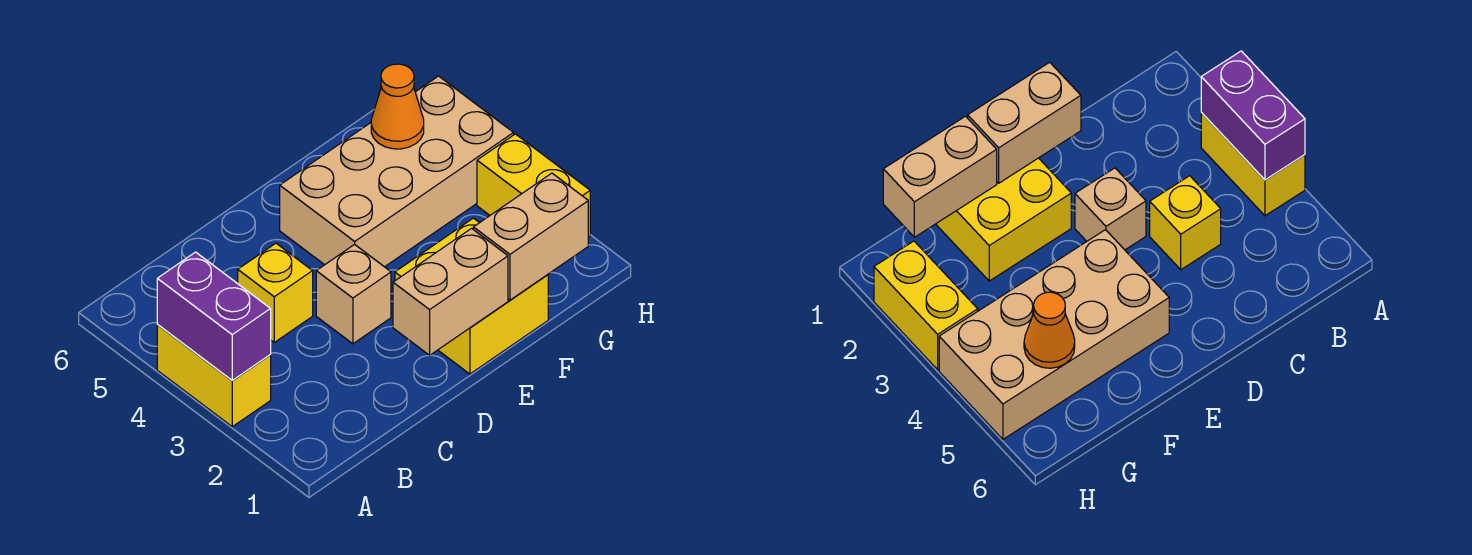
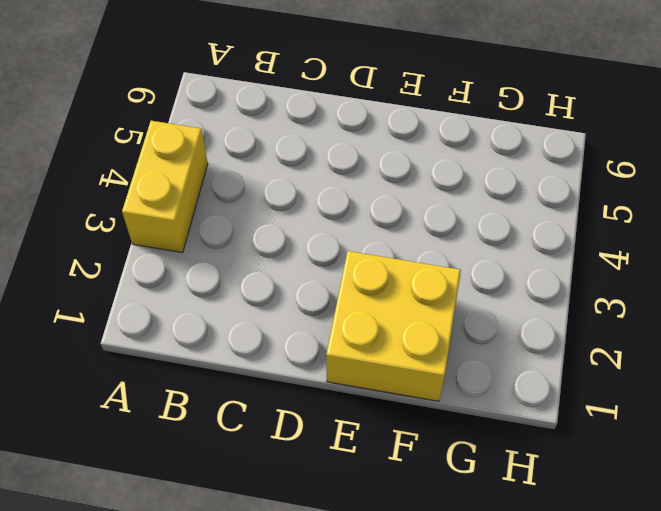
none -> yellow brick C4 level 1
none -> tan brick D3 level 1

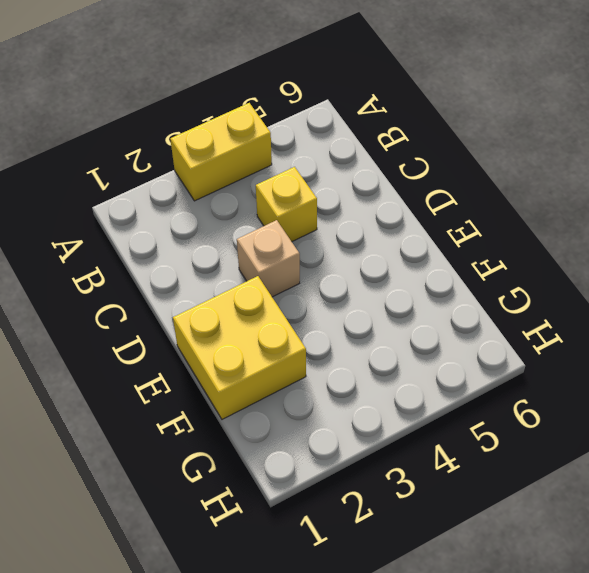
none -> tan brick E4:H5 level 1
none -> yellow brick H2:H3 level 1

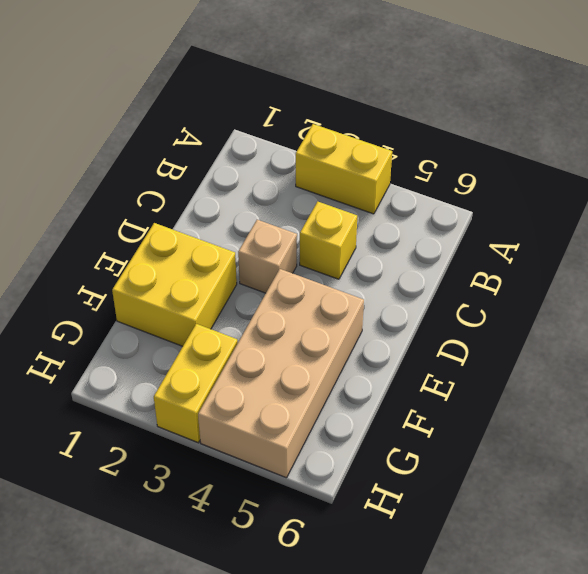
yellow brick G3:H3 level 1 -> yellow brick H2:H3 level 1
none -> purple brick A3:A4 level 2
none -> tan brick D1:E1 level 2

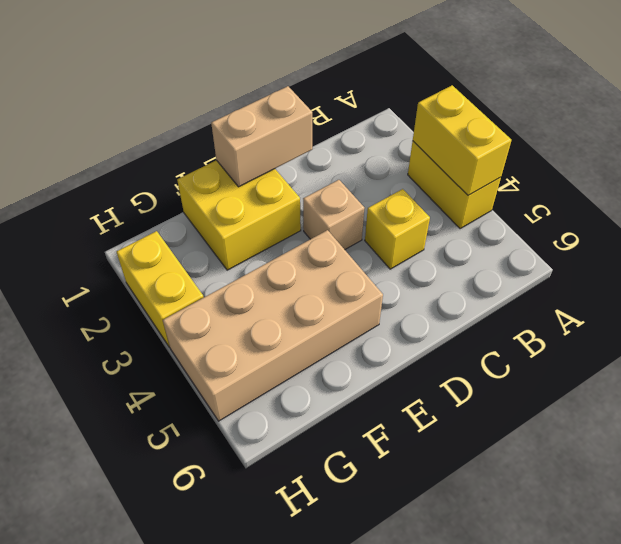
yellow brick A3:A4 level 2 -> purple brick A3:A4 level 2
none -> tan brick F1:G1 level 2
none -> orange cone G5 level 2

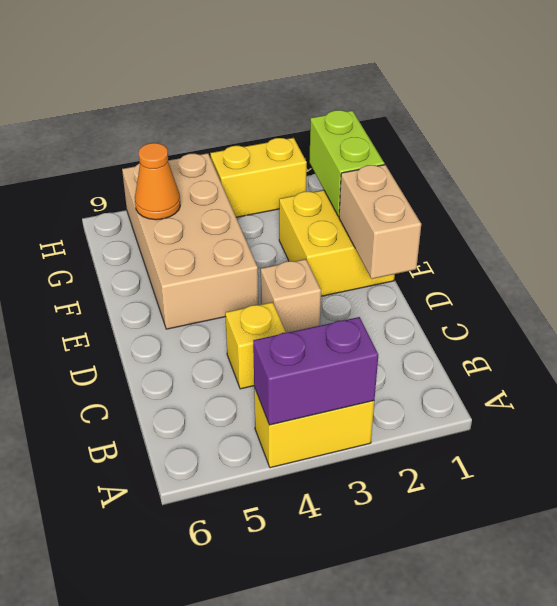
lime brick F1:G1 level 2 -> tan brick F1:G1 level 2

